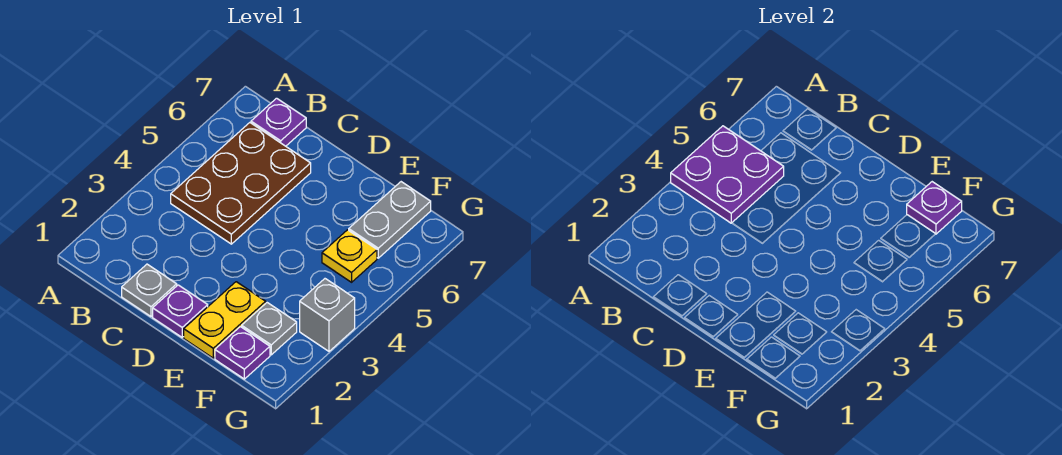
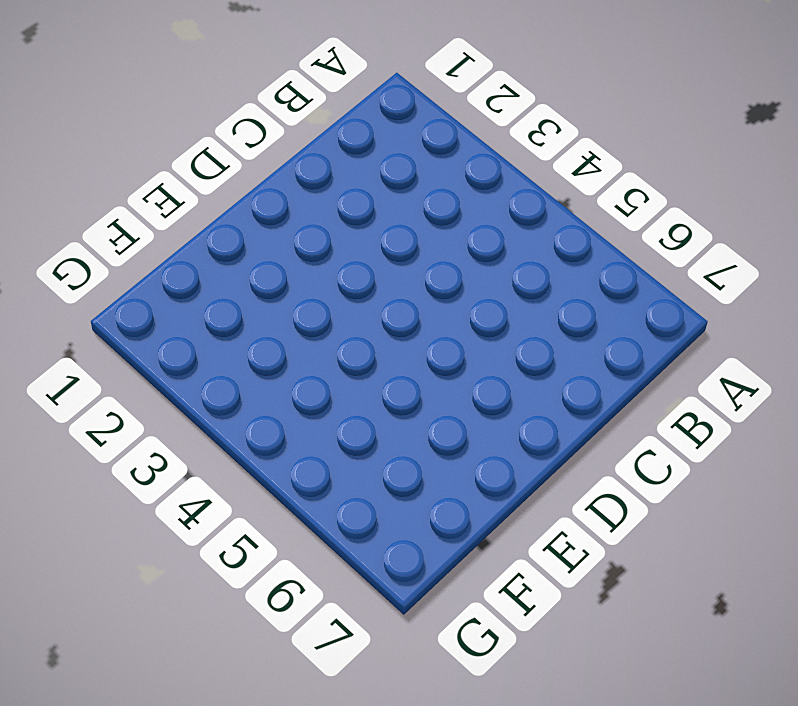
none -> brown plate B4:C6 level 1
none -> purple plate B7 level 1
none -> grey plate C1 level 1

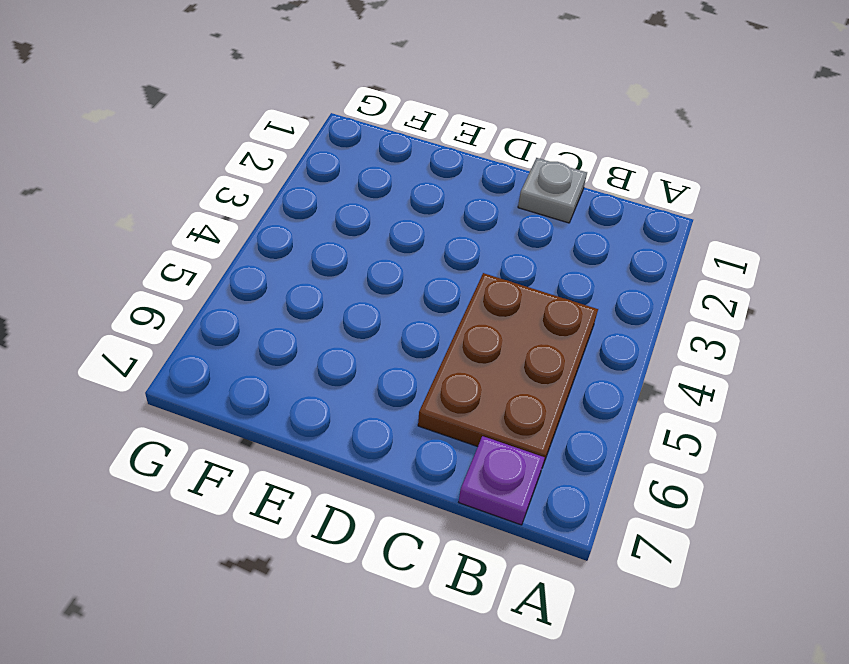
none -> purple plate D1 level 1
none -> yellow plate E1:E2 level 1
none -> purple plate F1 level 1

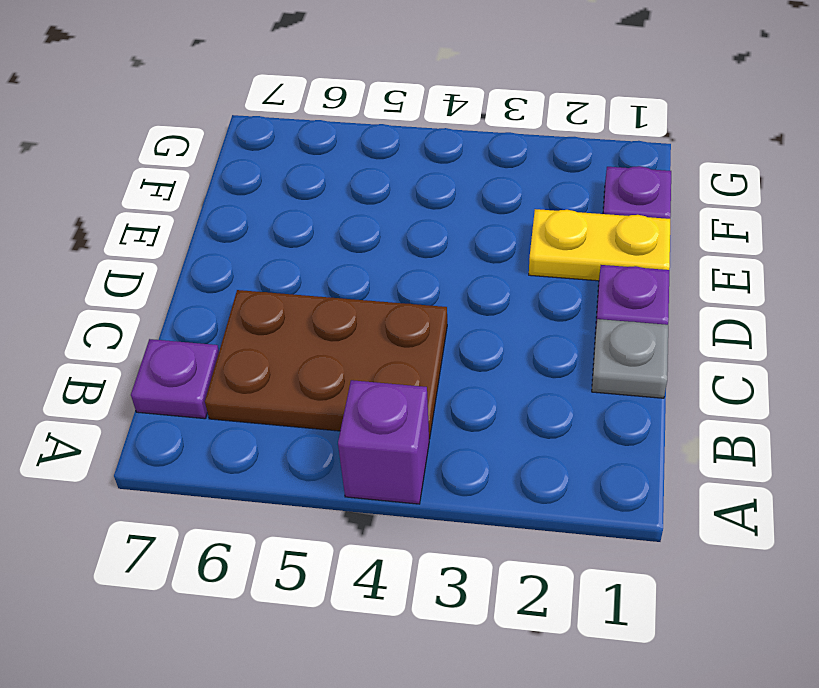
purple brick A4 level 1 -> none
none -> grey plate F2 level 1
none -> yellow plate F5 level 1
none -> grey plate F6:F7 level 1

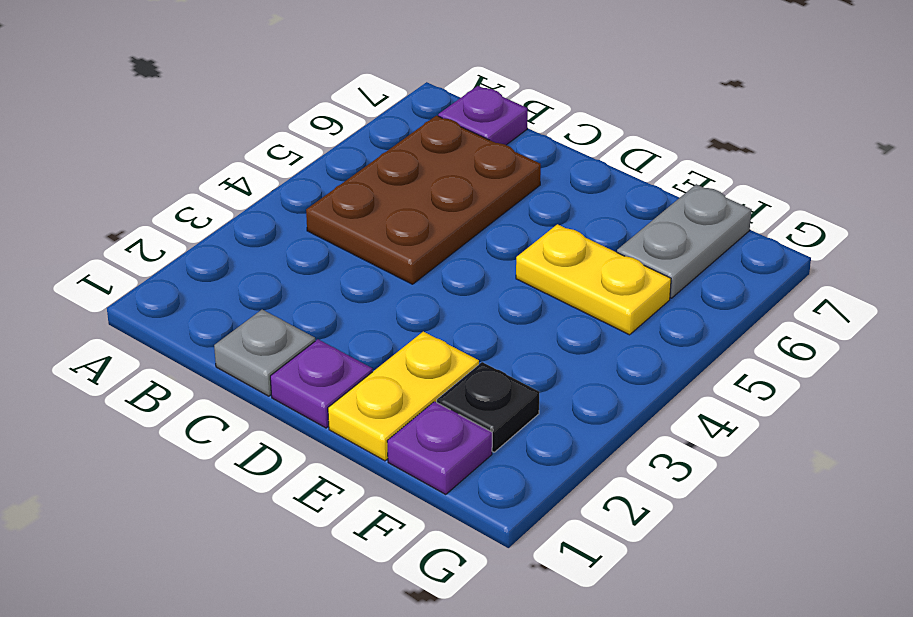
yellow plate E5:F5 level 1 -> yellow plate F5 level 1
black plate F2 level 1 -> grey plate F2 level 1
none -> grey brick G3 level 1
none -> purple plate A4:B5 level 2
none -> purple plate F7 level 2

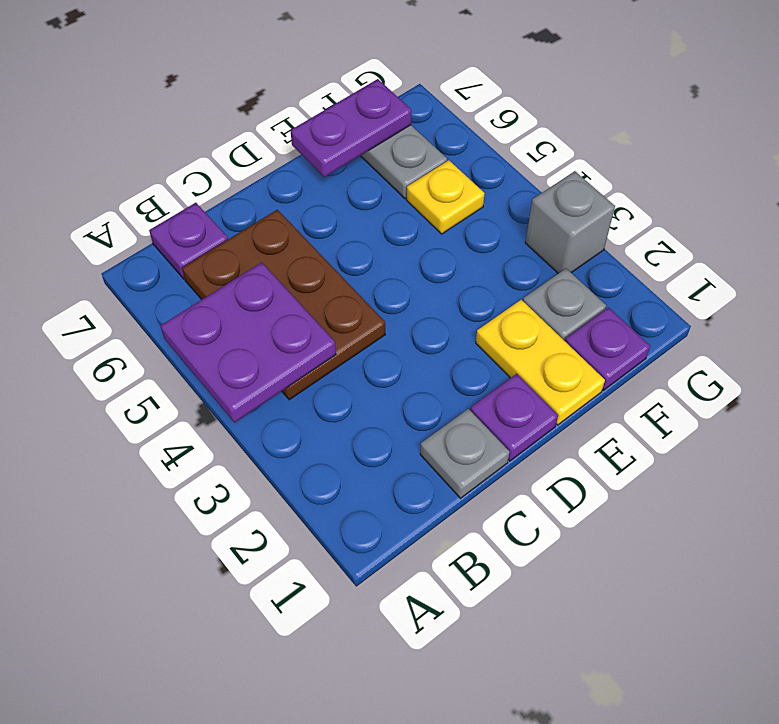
purple plate E7:F7 level 2 -> purple plate F7 level 2

